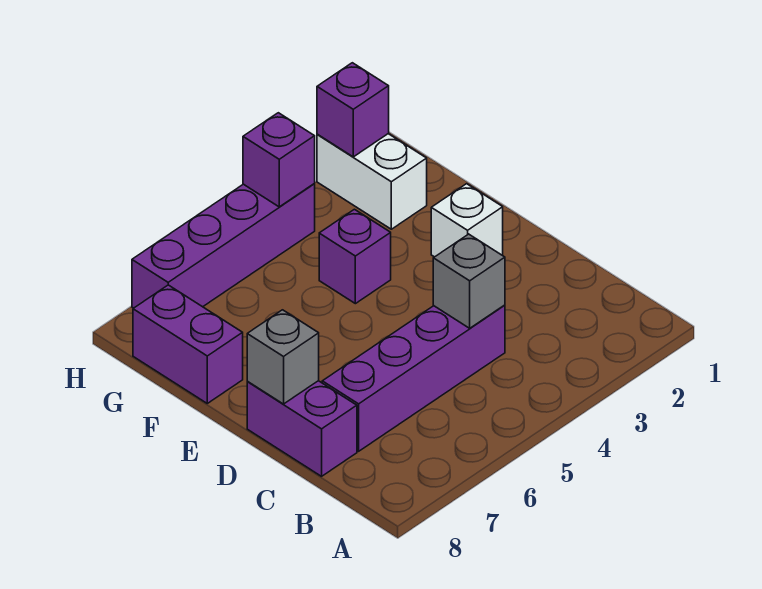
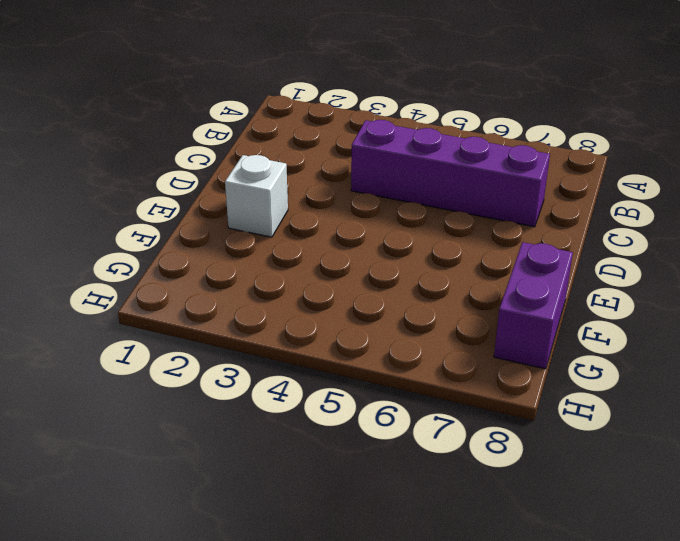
none -> purple brick C8:D8 level 1
none -> purple brick F4 level 1

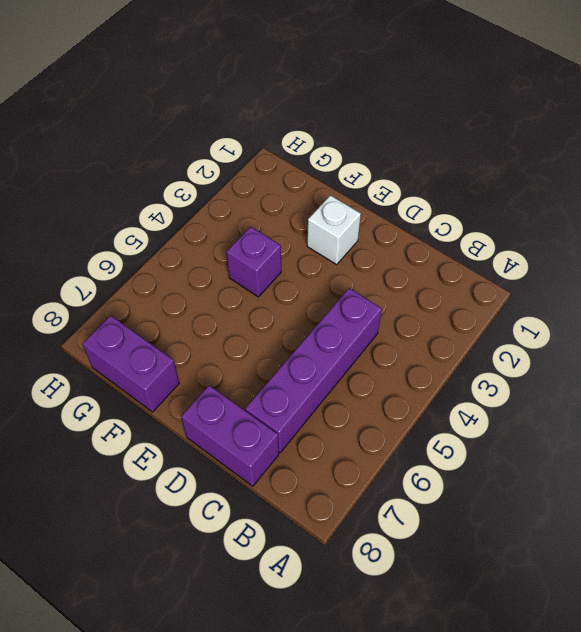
none -> white brick G2:H2 level 1
none -> purple brick H4:H7 level 1

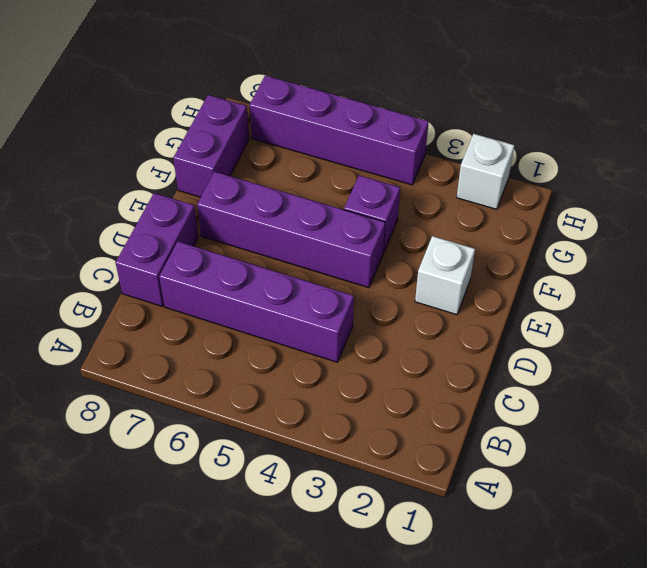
purple brick E4:E7 level 1 -> none
white brick H2 level 1 -> white brick G2:H2 level 1
none -> grey brick C4 level 2
none -> grey brick D8 level 2

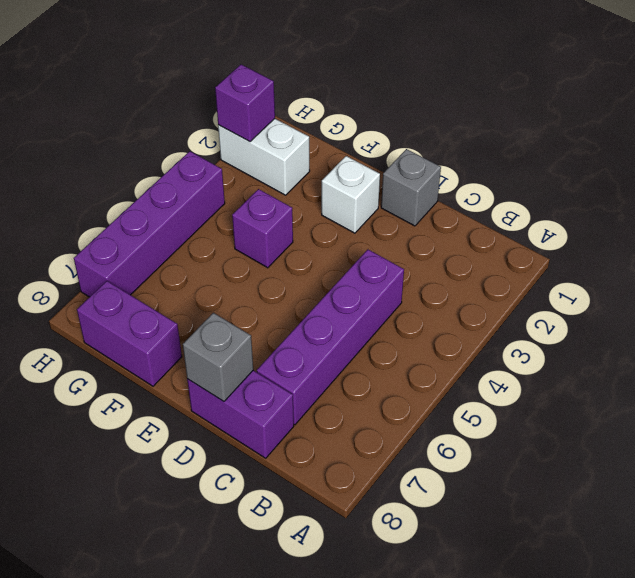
grey brick D1 level 1 -> grey brick C4 level 2
none -> purple brick H4 level 2

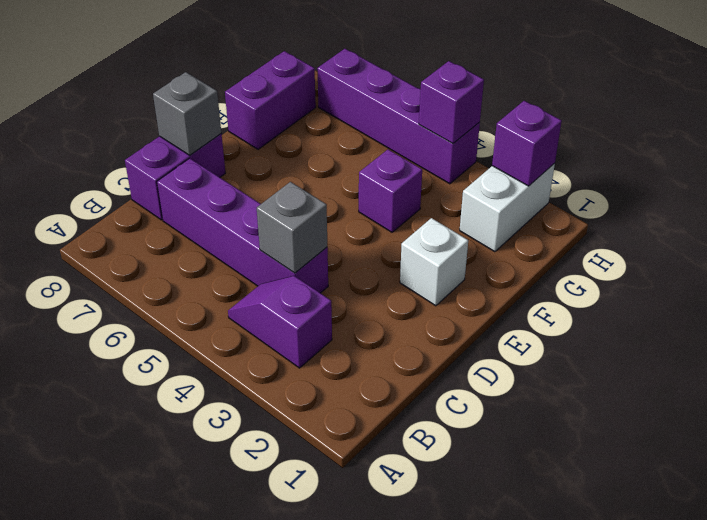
purple slope B3:B4 level 1 top 3 -> none

